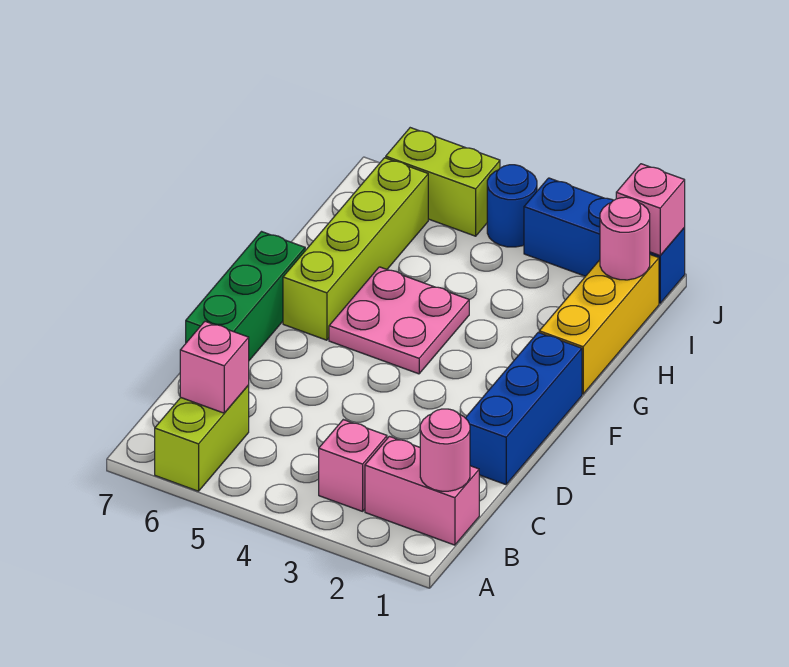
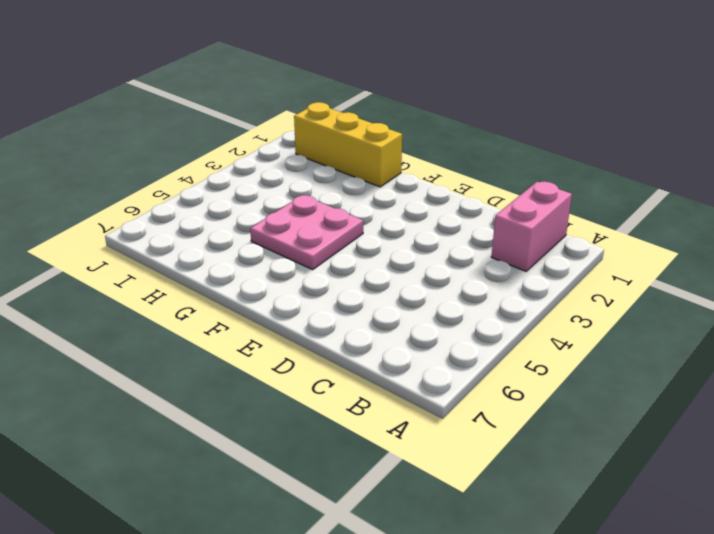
none -> lime brick A6:B6 level 1
none -> pink brick B3 level 1
none -> blue brick D1:F1 level 1

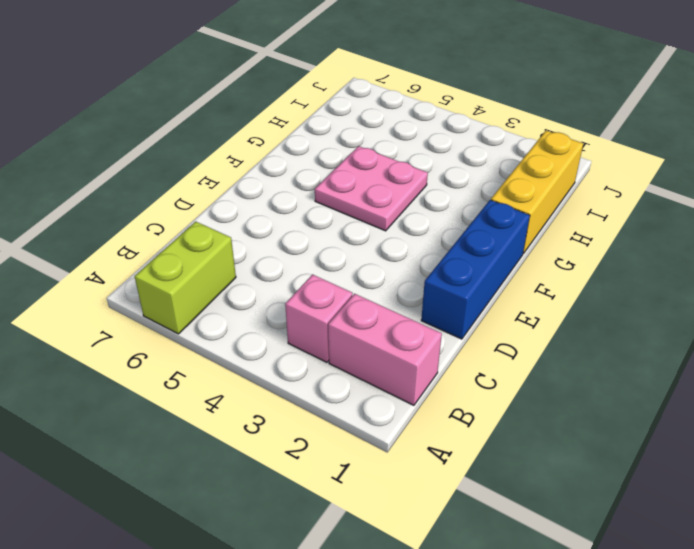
none -> green brick D7:F7 level 1
none -> lime brick F6:I6 level 1
none -> blue brick J1:J3 level 1

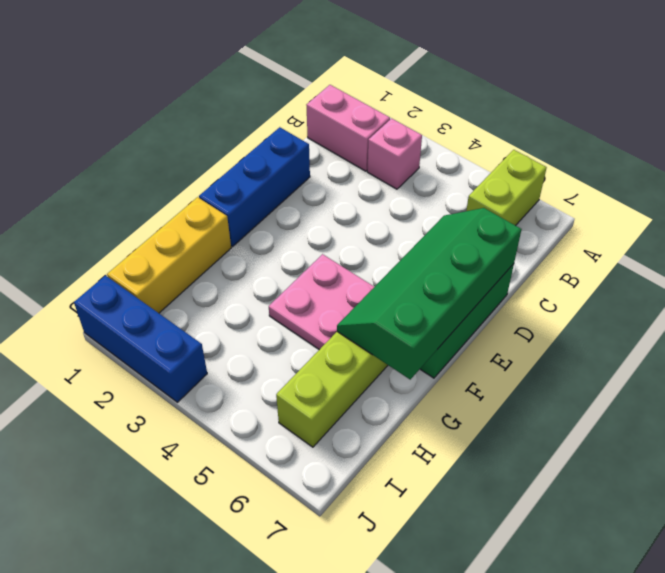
green slope D6:G7 level 2 top 7 -> none
none -> blue round brick J4 level 1
none -> lime brick J5:J6 level 1
none -> pink round brick B1 level 2

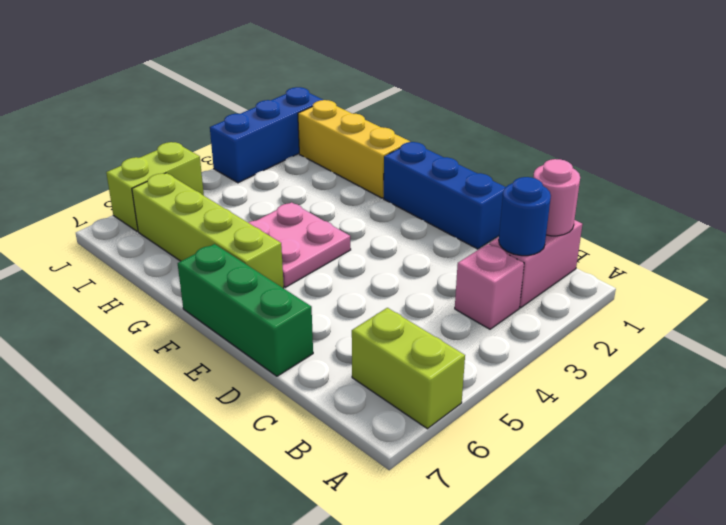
blue round brick B2 level 2 -> blue round brick J4 level 1
none -> pink brick B6 level 2
none -> pink round brick I1 level 2
none -> pink brick J1 level 2

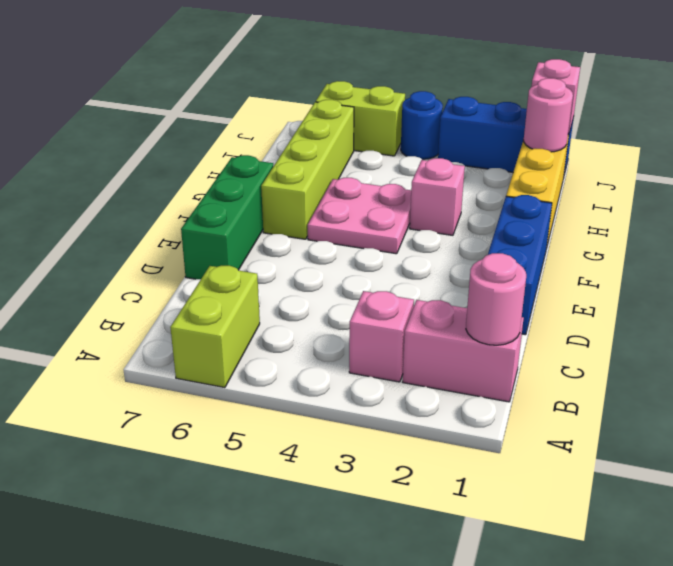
pink brick G3 level 1 -> pink brick B6 level 2

